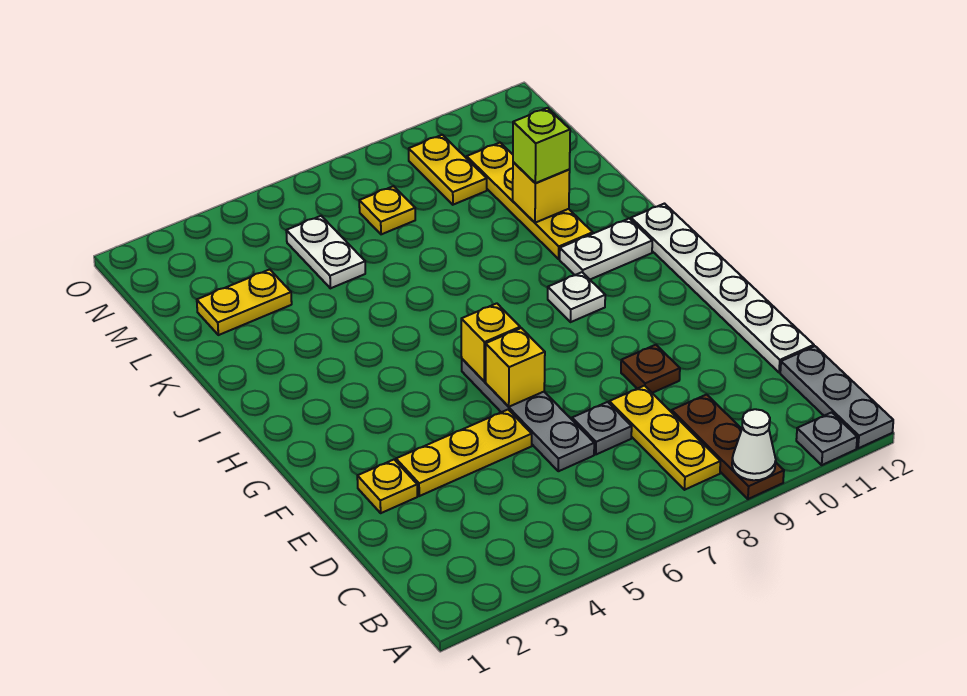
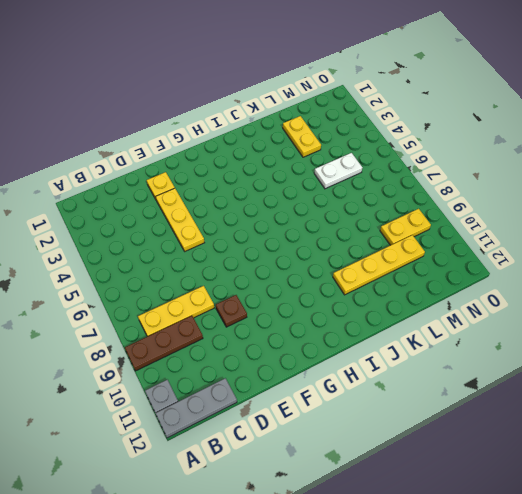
none -> grey plate D6:G6 level 1
none -> grey plate D7 level 1
none -> white plate D12:I12 level 1

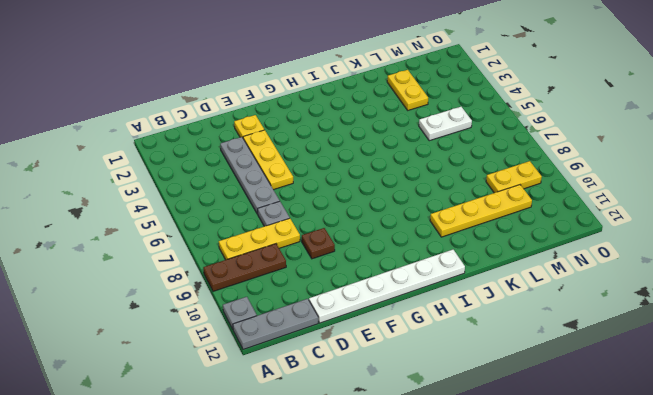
grey plate D3:D6 level 1 -> grey plate D6:G6 level 1
none -> white plate H9 level 1
none -> white plate I10:I11 level 1
none -> yellow plate M7 level 1

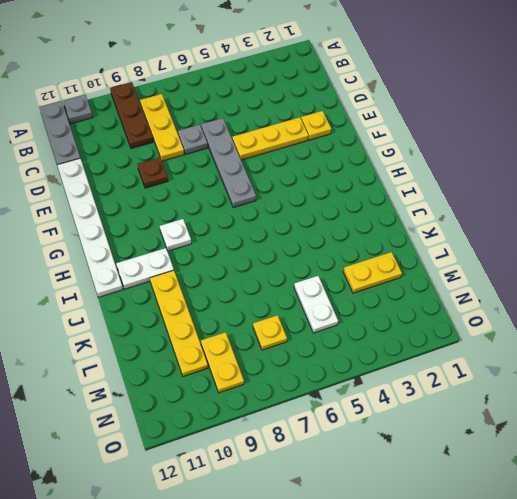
none -> white cone A9 level 2
none -> yellow brick F6 level 2
none -> yellow brick G6 level 2

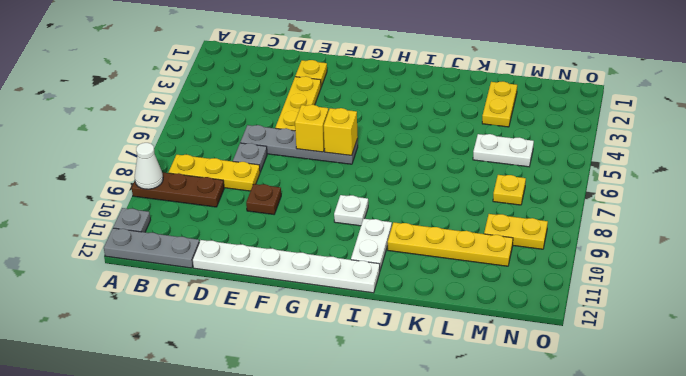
none -> yellow brick K10 level 2
none -> lime brick K10 level 3

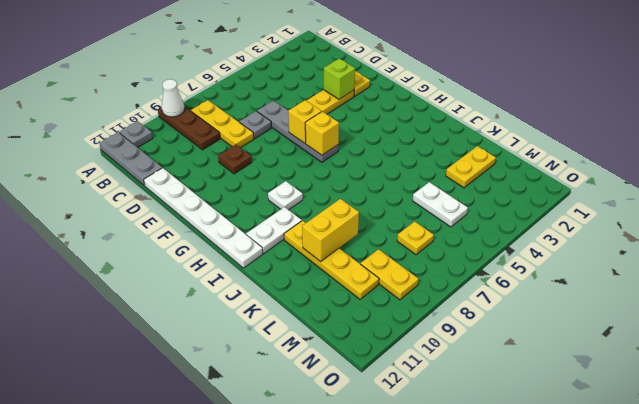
lime brick E3 level 2 -> lime brick K10 level 3
yellow brick K9:K10 level 2 -> yellow brick K10 level 2

